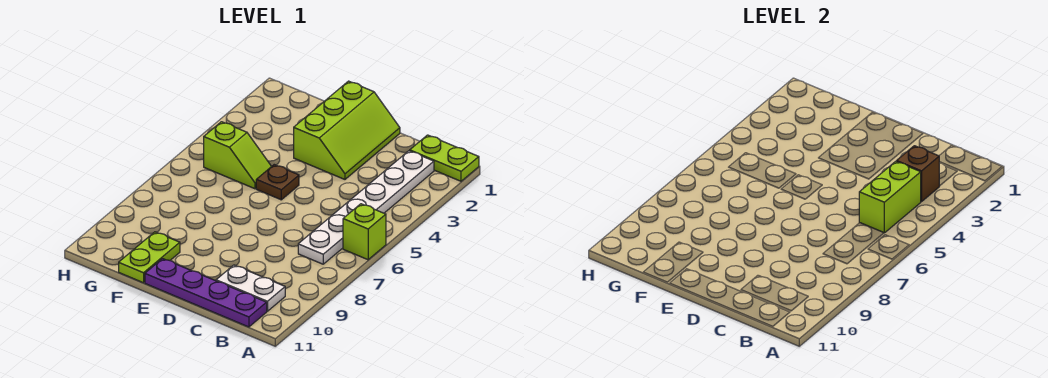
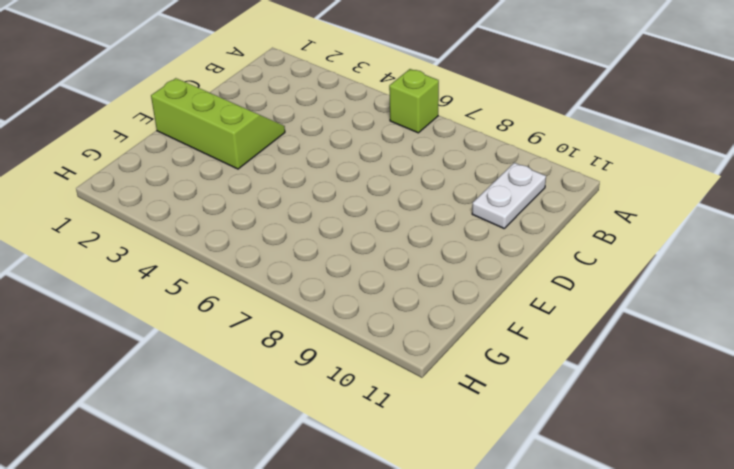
none -> lime plate A1:B1 level 1
none -> white plate B2:B7 level 1

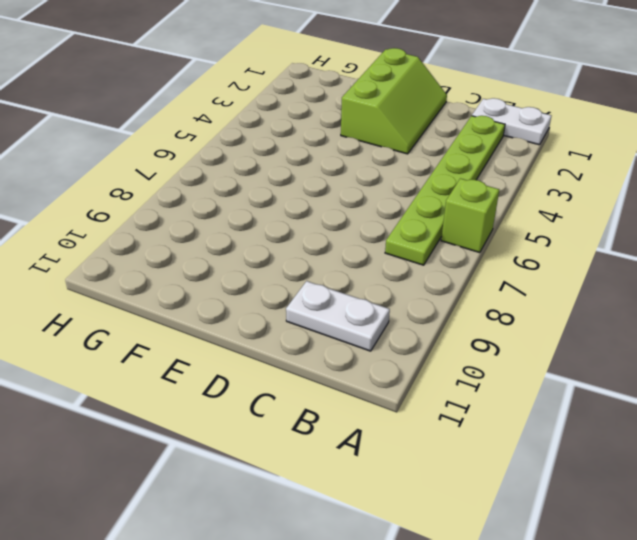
white plate A1:B1 level 1 -> lime plate A1:B1 level 1
lime plate B2:B7 level 1 -> white plate B2:B7 level 1
none -> purple plate B11:E11 level 1
none -> brown plate E5 level 1

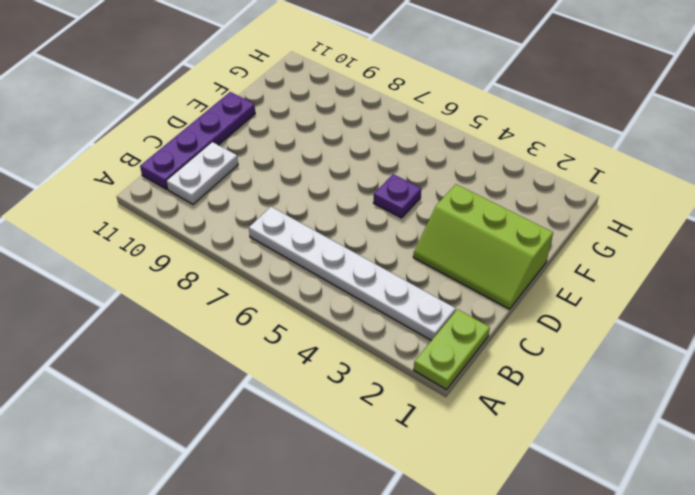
purple plate E5 level 1 -> brown plate E5 level 1
none -> lime brick A6 level 1
none -> lime slope F5:G5 level 1 top G

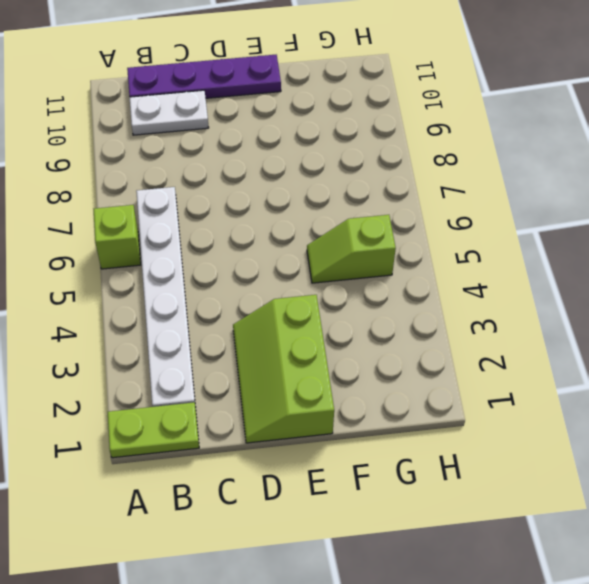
none -> brown plate E5 level 1
none -> lime plate F10:F11 level 1

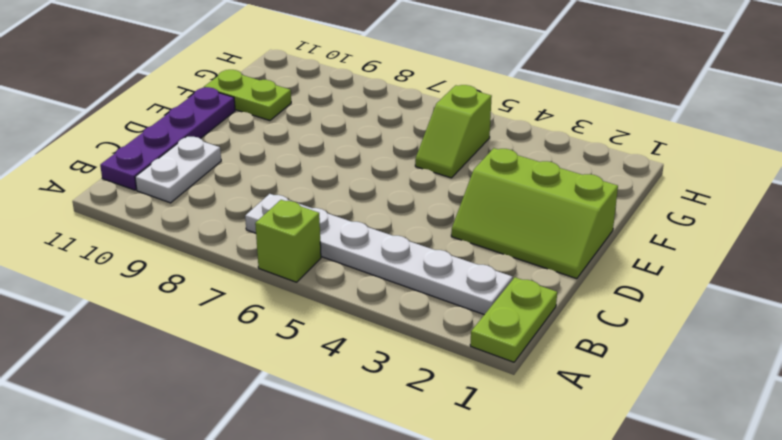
none -> brown plate E5 level 1
none -> brown brick B3 level 2

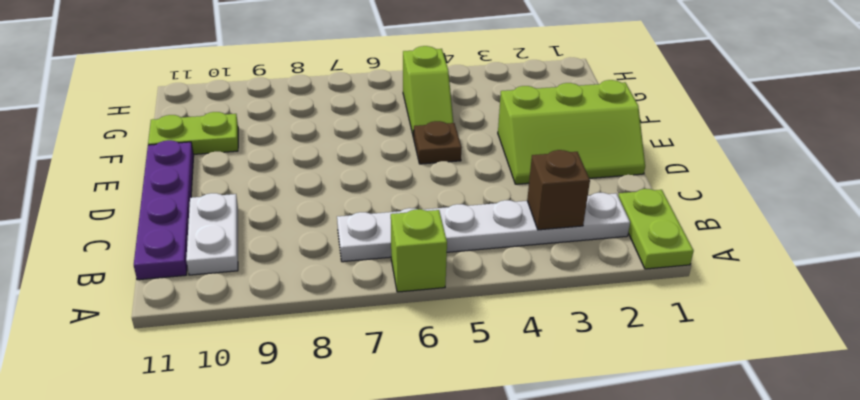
none -> lime brick B4:B5 level 2

